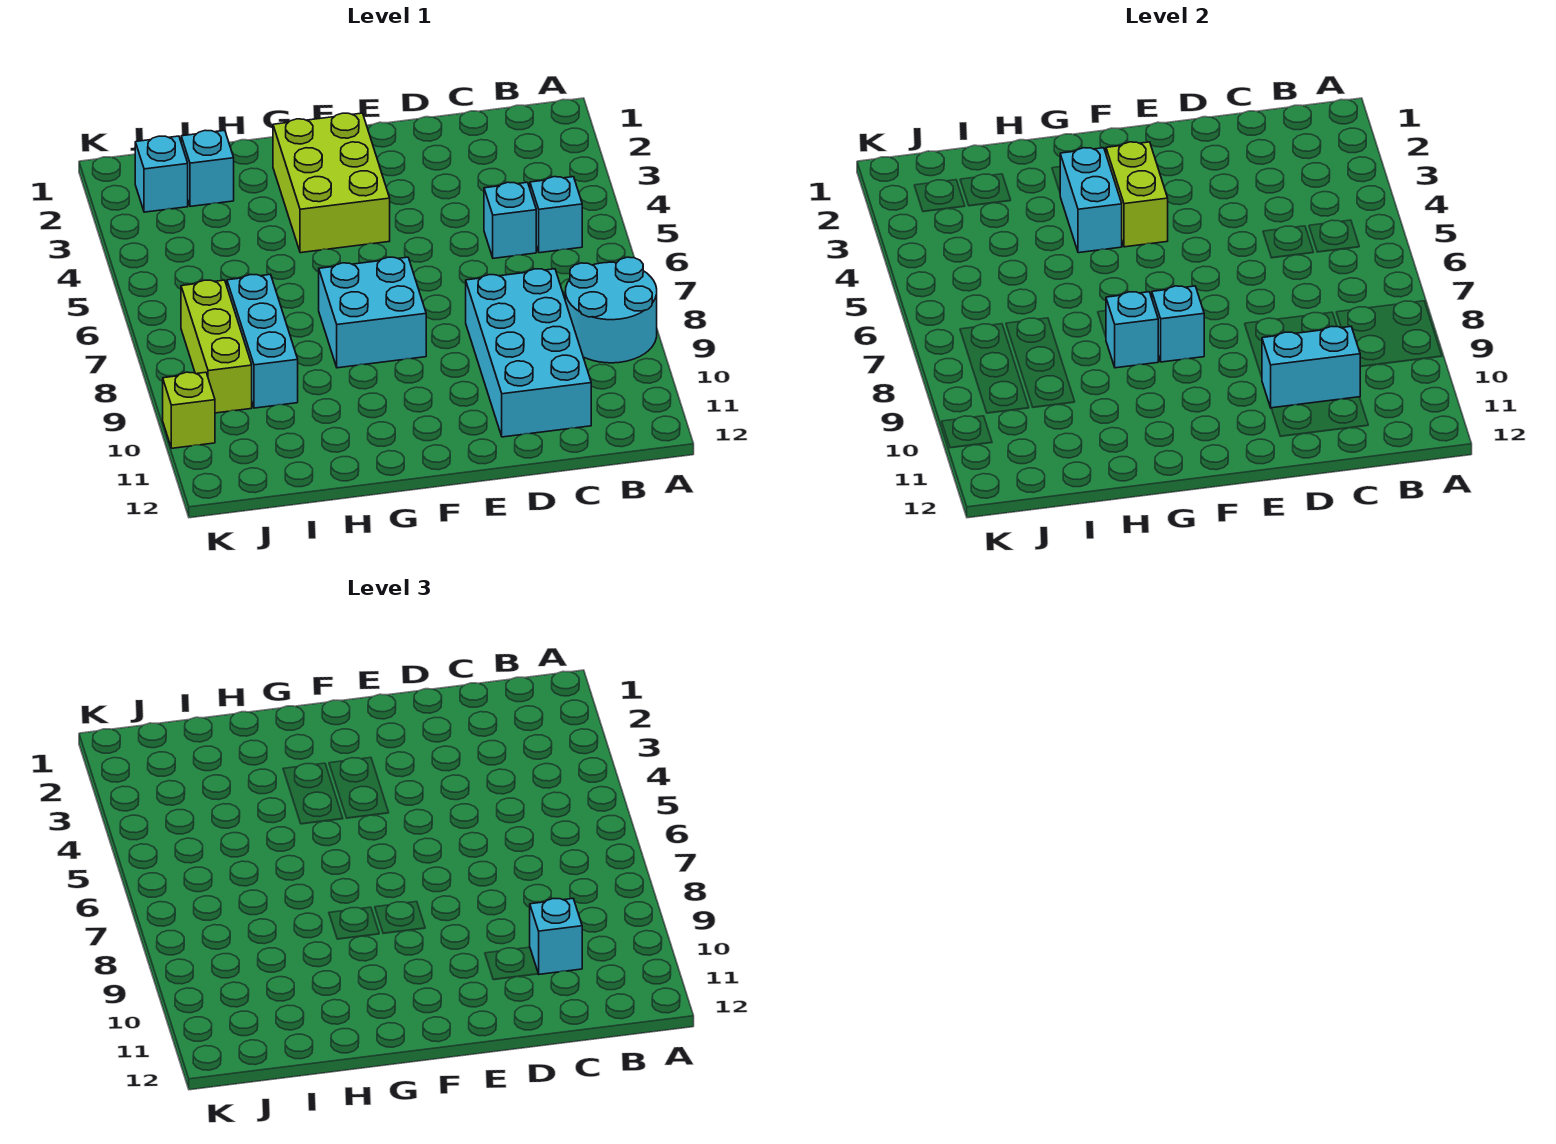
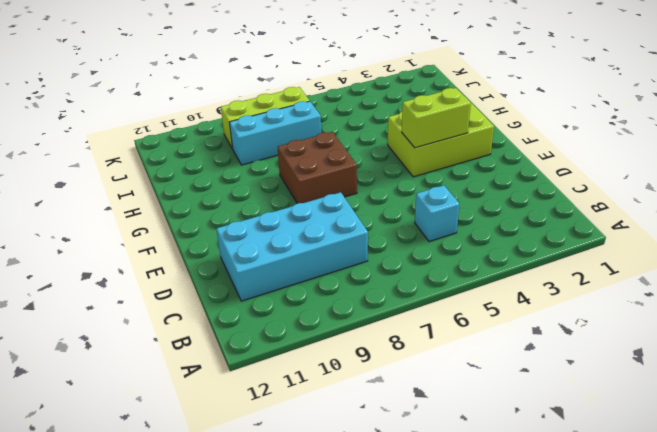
brown brick F7:G8 level 1 -> cyan brick F7:G8 level 1
none -> cyan round brick A8:B9 level 1
none -> cyan brick B5 level 1
none -> cyan brick I2 level 1

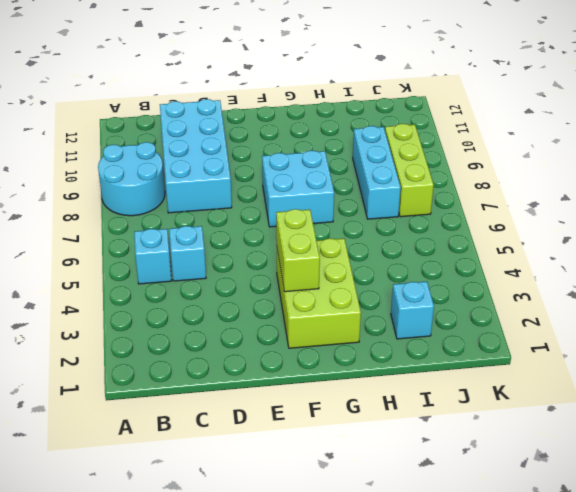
none -> cyan brick J2 level 1
none -> lime brick K10 level 1
none -> cyan brick C10:D10 level 2

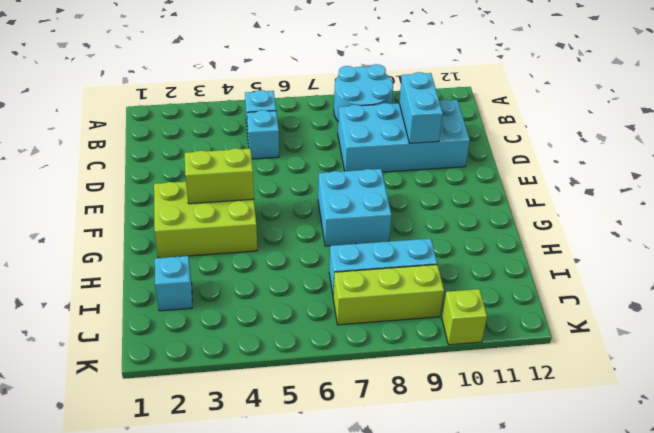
none -> cyan brick J2 level 1
none -> cyan brick F8 level 2
none -> cyan brick G3:G4 level 2

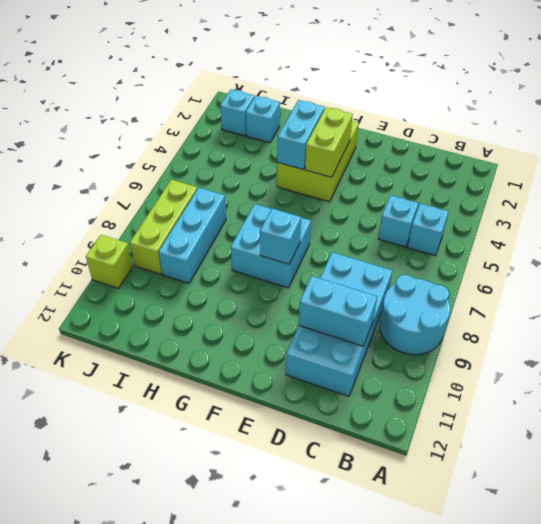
none -> cyan brick G8 level 2
none -> cyan brick C10 level 3

